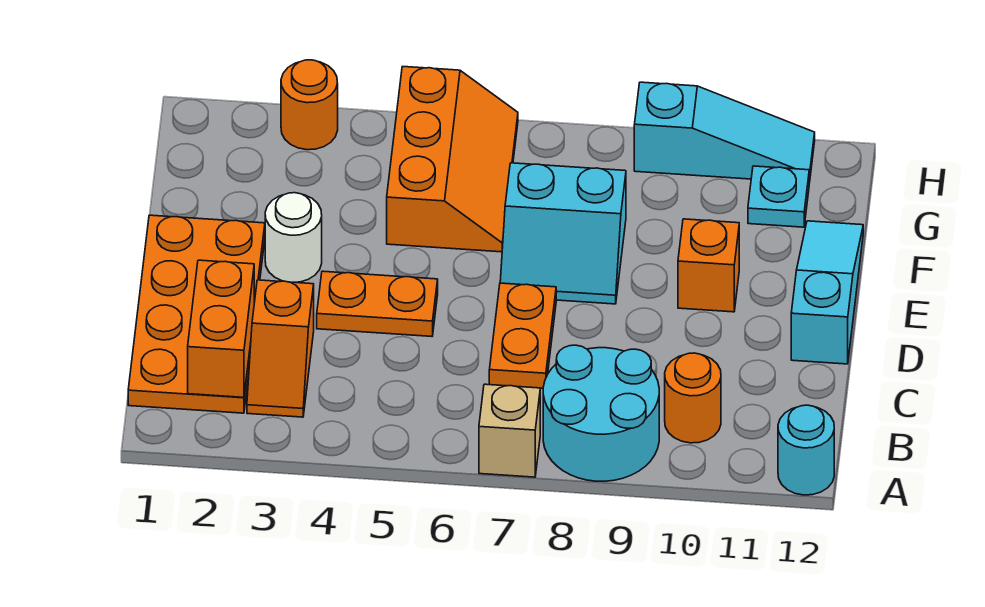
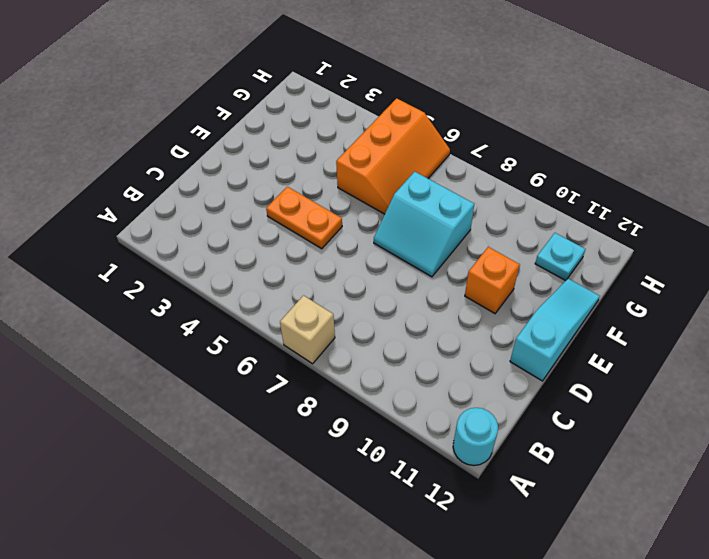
none -> cyan round brick A8:B9 level 1
none -> orange plate B1:E2 level 1
none -> orange slope B3:C3 level 1 top C

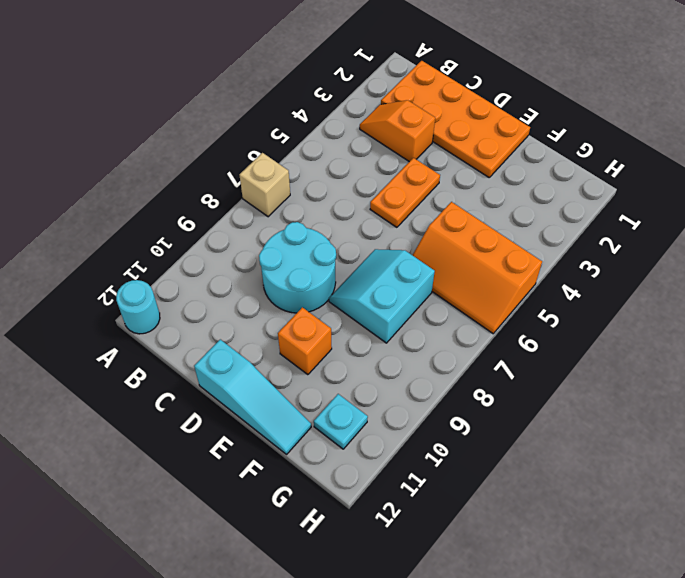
cyan round brick C8:D9 level 1 -> cyan round brick A8:B9 level 1
none -> orange round brick B10 level 1
none -> orange plate C7:D7 level 1
none -> white round brick E3 level 1

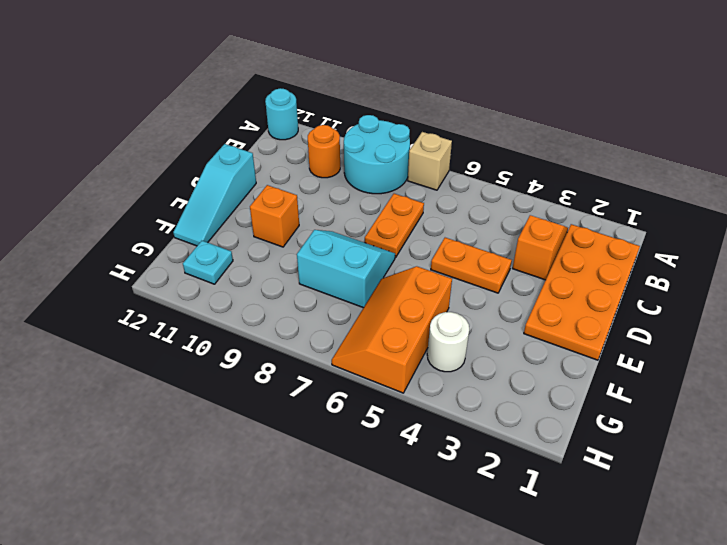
white round brick G4 level 1 -> white round brick E3 level 1
none -> orange round brick H3 level 1
none -> cyan slope H9:H11 level 1 top 9
none -> orange brick B2:C2 level 2

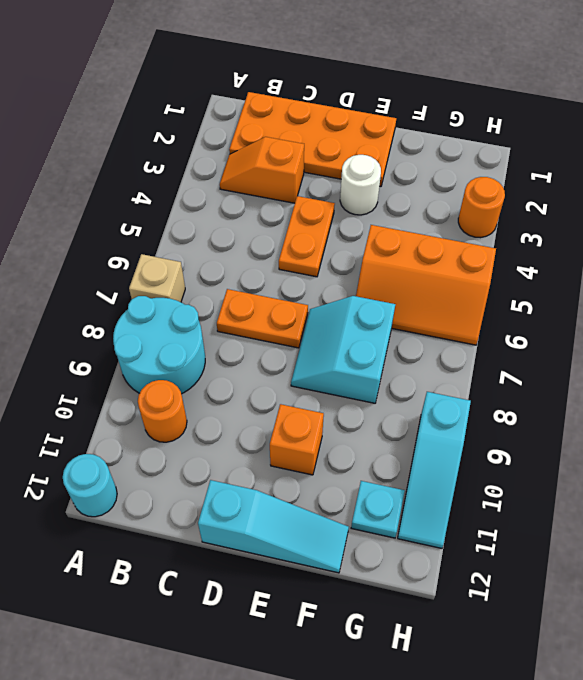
none -> orange brick B2:C2 level 2

